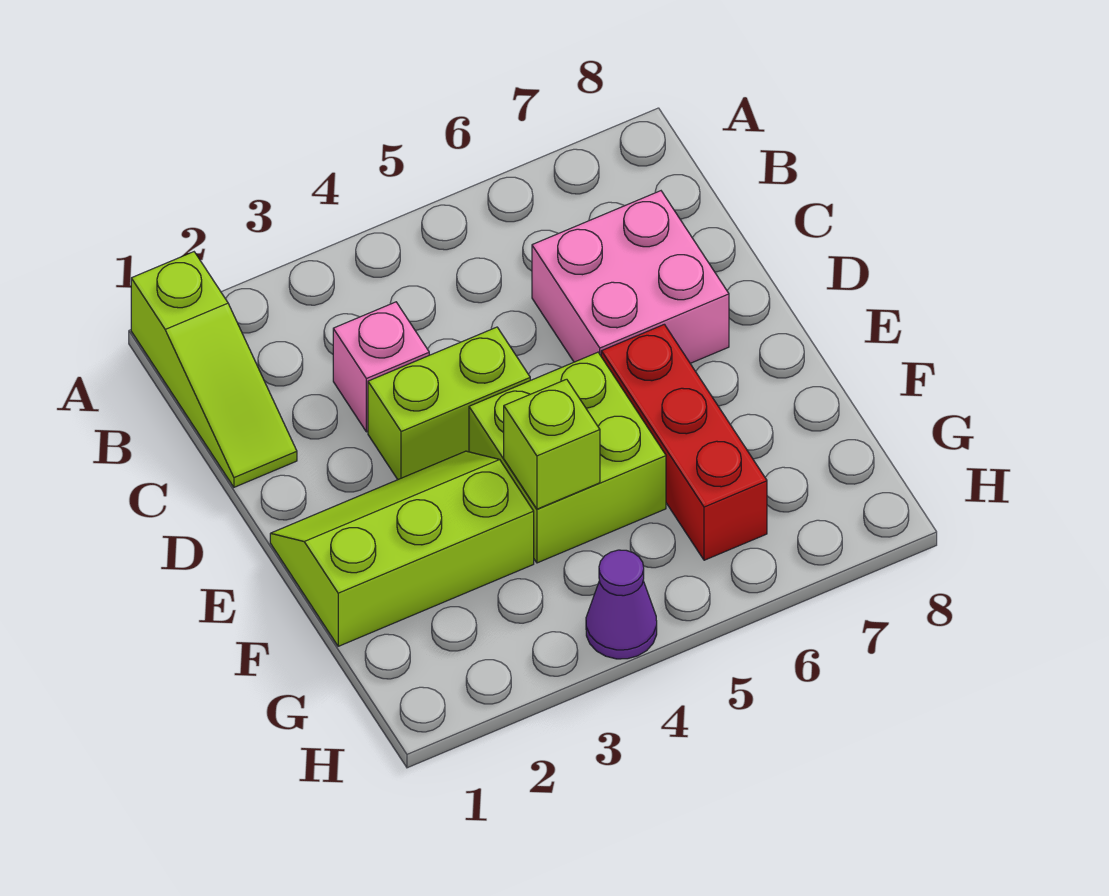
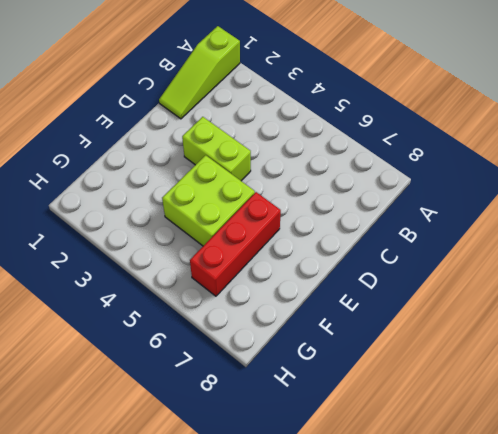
none -> pink brick C3 level 1
none -> pink brick C6:D7 level 1

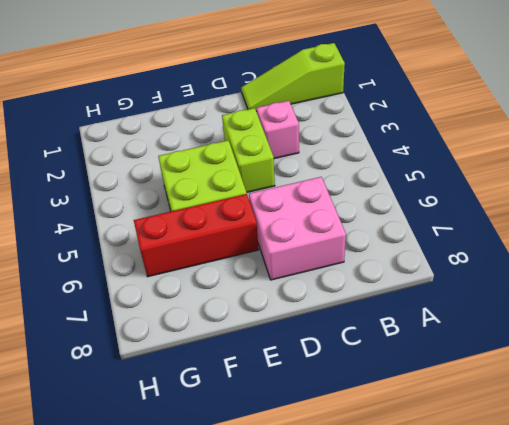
none -> lime slope E1:F3 level 1 top F
none -> purple cone H4 level 1

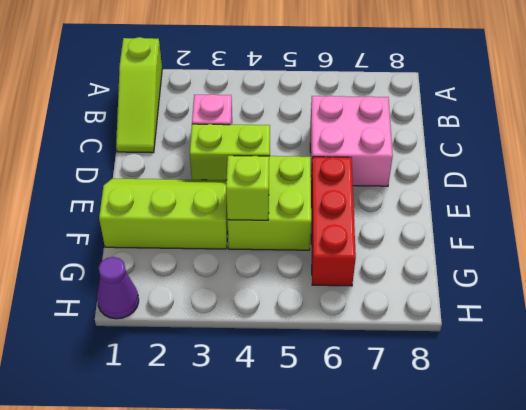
purple cone H1 level 1 -> purple cone H4 level 1

